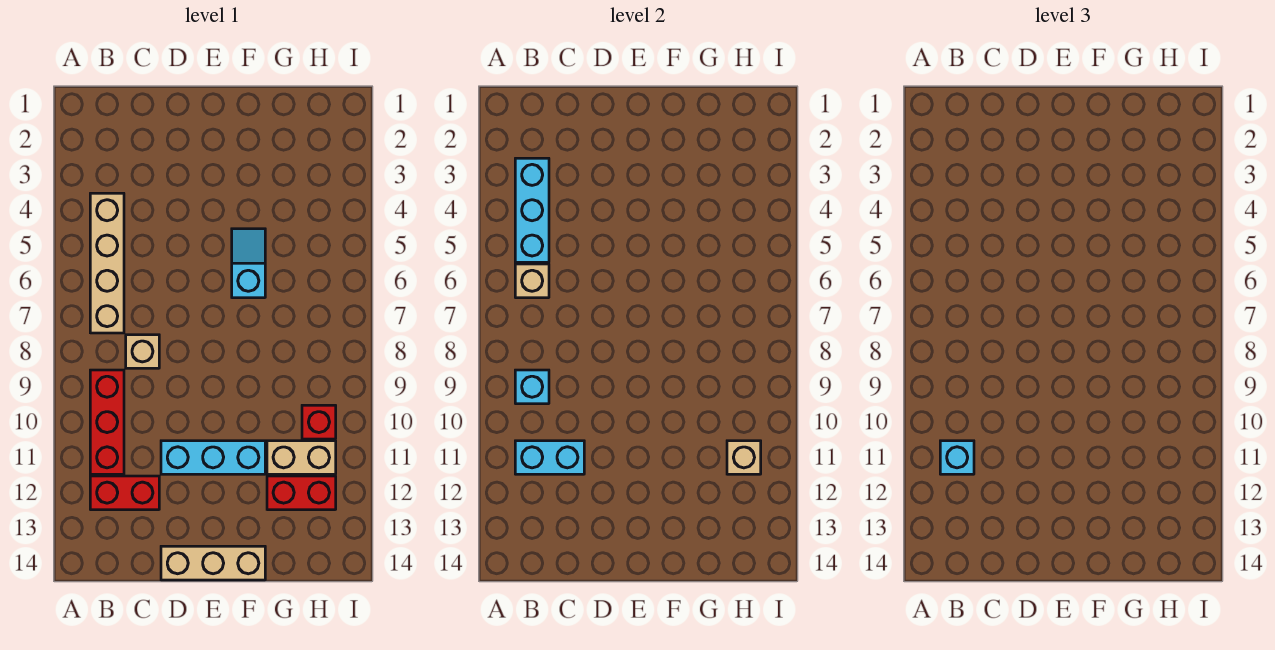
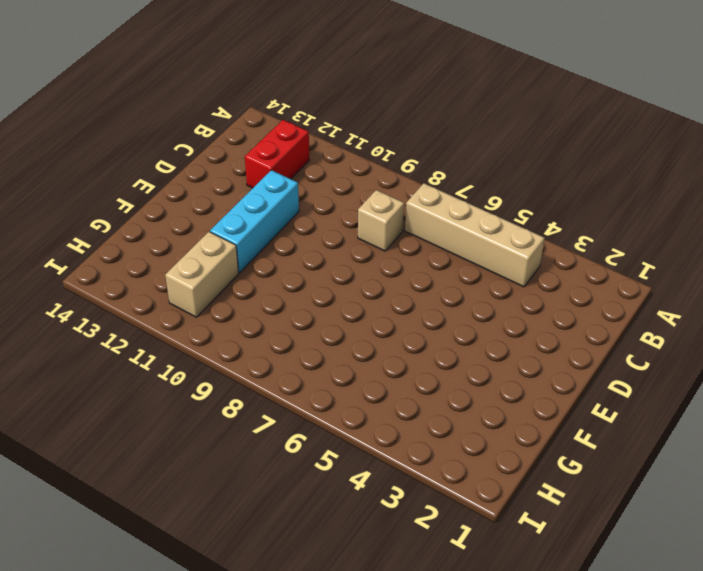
none -> red brick B9:B11 level 1
none -> tan brick D14:F14 level 1
none -> cyan slope F5:F6 level 1 top 6

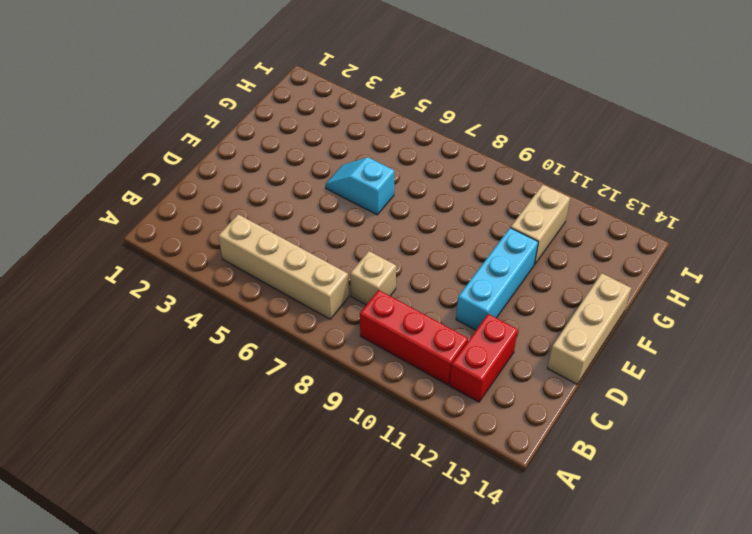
none -> red brick G12:H12 level 1
none -> red brick H10 level 1
none -> cyan brick B3:B5 level 2

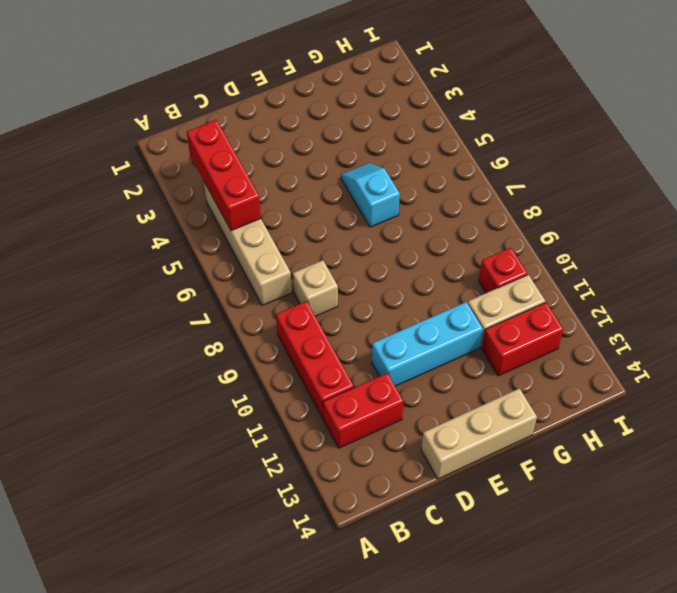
red brick B3:B5 level 2 -> cyan brick B3:B5 level 2
none -> tan brick B6 level 2
none -> cyan brick B9 level 2
none -> cyan brick B11:C11 level 2

